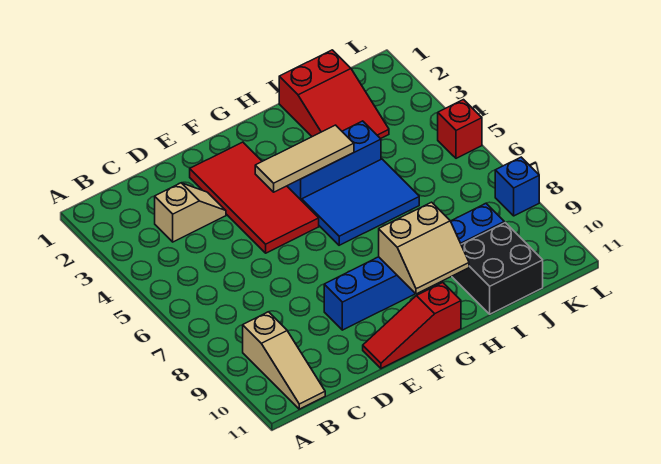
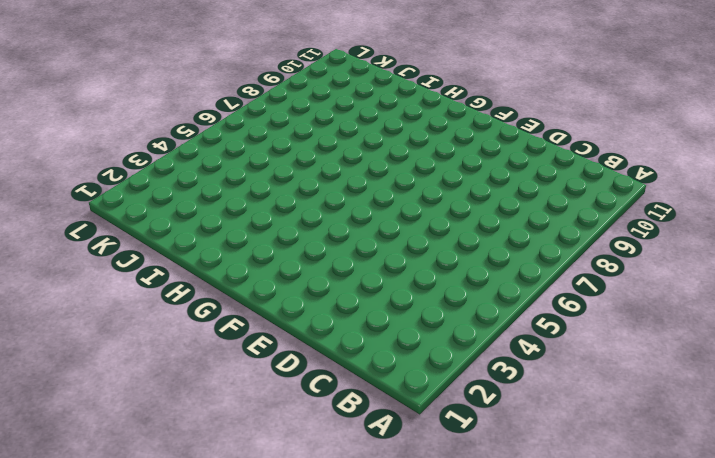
none -> tan slope B9:B11 level 1 top 9
none -> tan slope C3:D3 level 1 top C
none -> red tile E2:F5 level 1

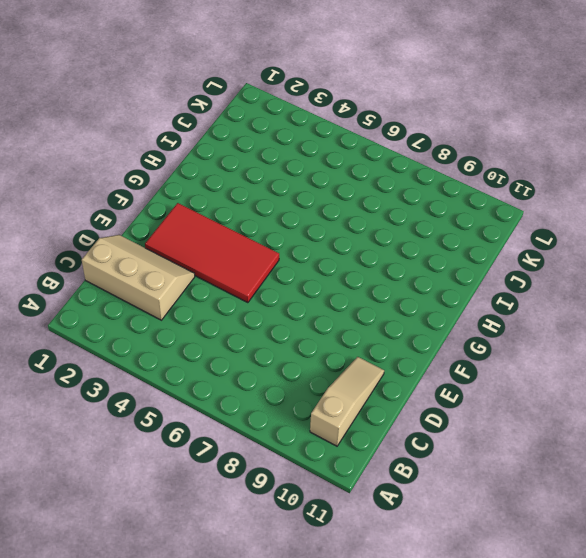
tan slope B10:D10 level 1 top B -> tan slope B9:B11 level 1 top 9
tan slope C1:D3 level 1 top C -> tan slope C3:D3 level 1 top C
none -> blue brick E9:J9 level 1
none -> red slope E11:G11 level 1 top G
none -> blue brick G4:I4 level 1

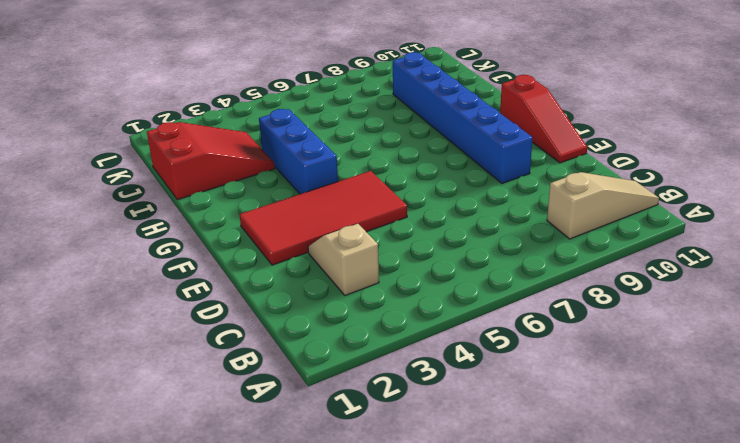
none -> blue tile G5:I6 level 1
none -> black brick I10:J11 level 1
none -> red brick L5 level 1

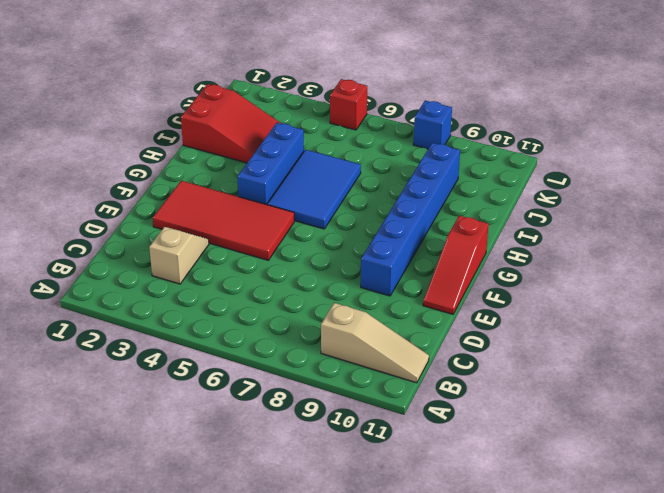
none -> black brick I10:J11 level 1
none -> tan tile F4:H4 level 2
none -> tan slope G9:H10 level 2 top 9

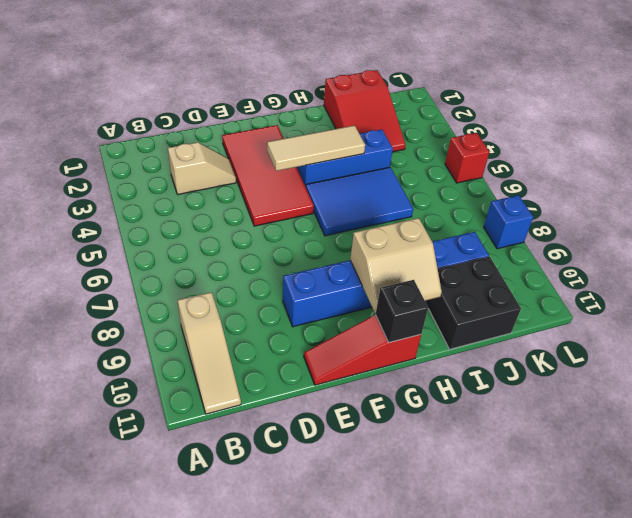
black brick G11 level 2 -> none

